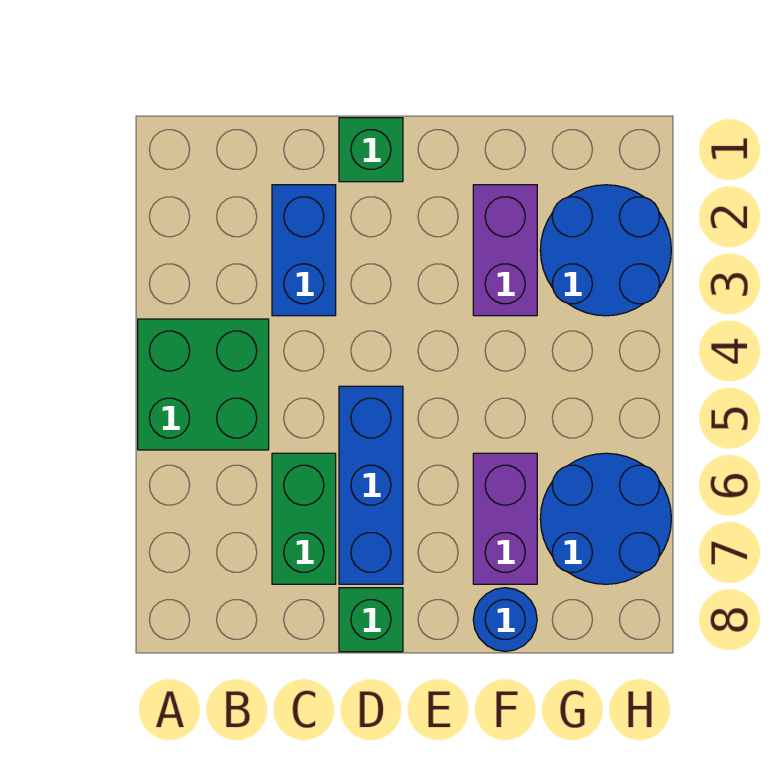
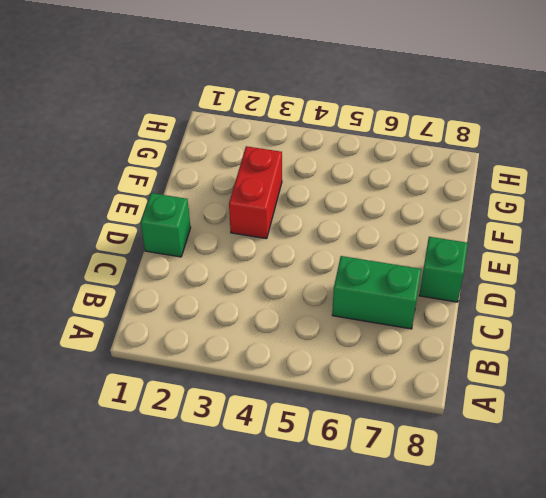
red brick E3:F3 level 1 -> purple brick F2:F3 level 1
none -> green brick A4:B5 level 1
none -> blue brick C2:C3 level 1

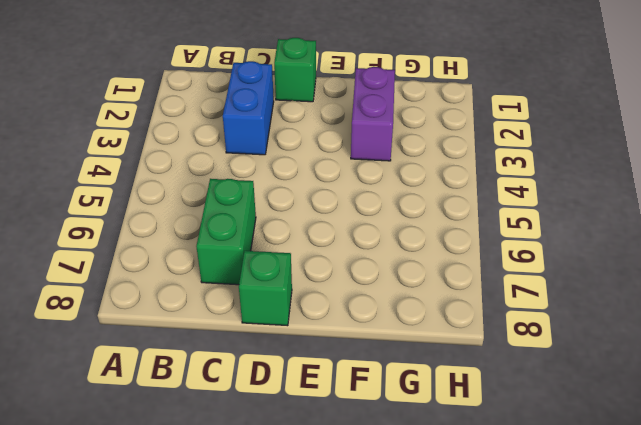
none -> green brick A4:B5 level 1
none -> blue brick D5:D7 level 1

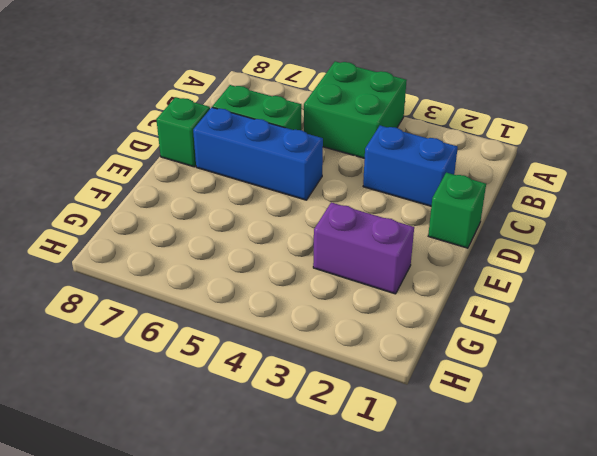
none -> purple brick F6:F7 level 1
none -> blue round brick F8 level 1

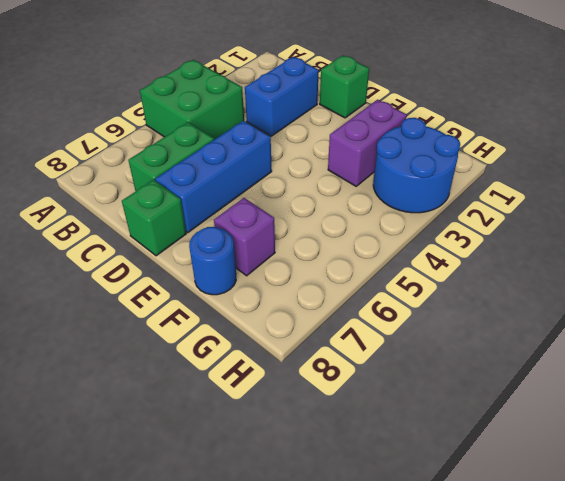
purple brick F7 level 1 -> purple brick F6:F7 level 1
none -> blue round brick G6:H7 level 1

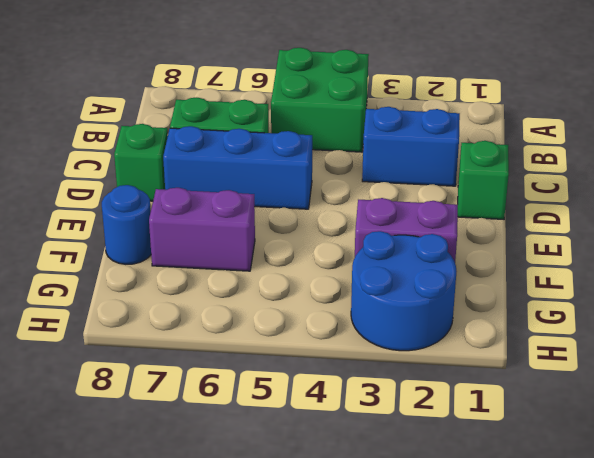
none -> blue round brick G6:H7 level 1

